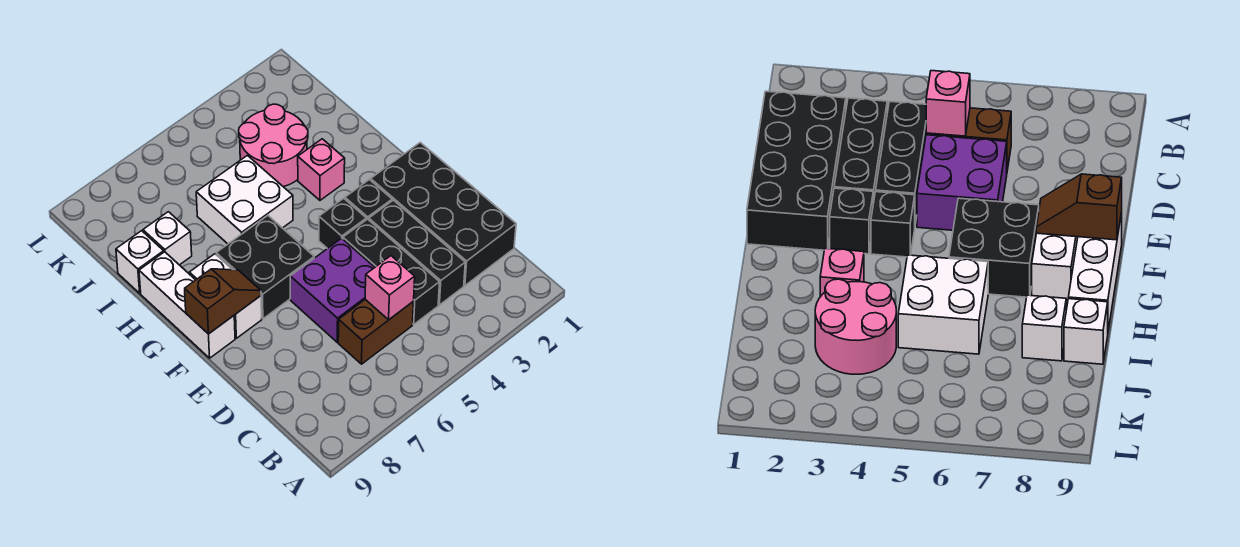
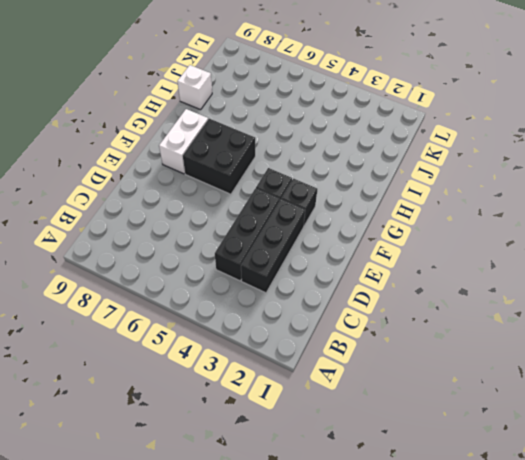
none -> black brick C1:F2 level 1
none -> brown brick C5:C6 level 1
none -> purple brick D5:E6 level 1

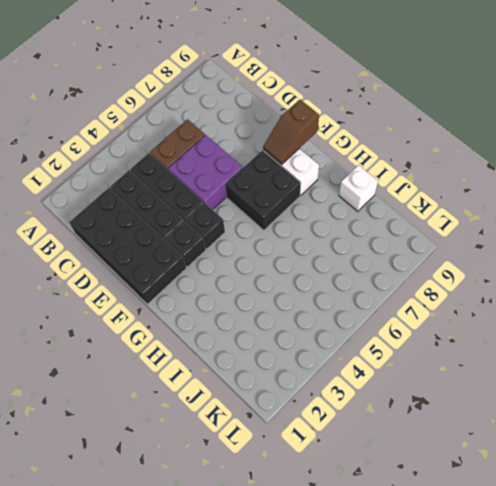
none -> white brick F9:H9 level 1
none -> pink brick H3 level 1
none -> white brick H5:I6 level 1

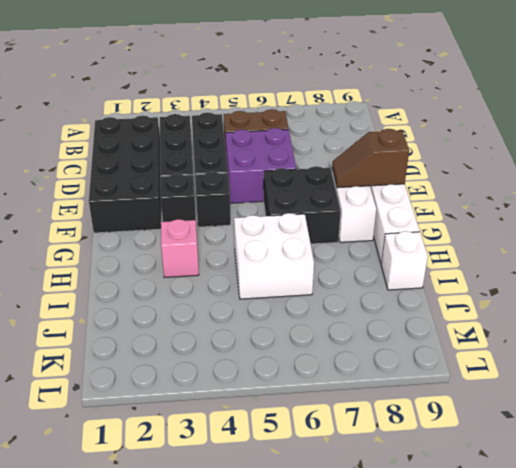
none -> pink round brick I3:J4 level 1
none -> white brick I8 level 1
none -> pink brick C5 level 2

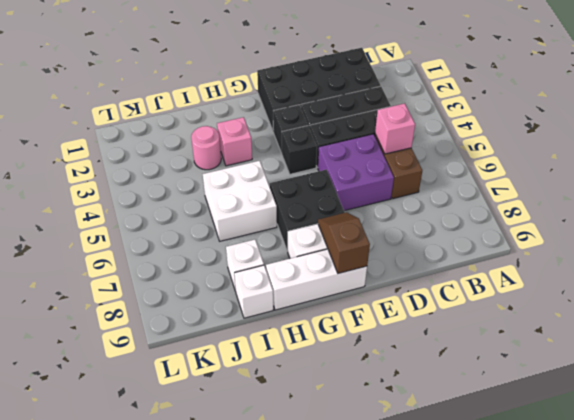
pink round brick I3 level 1 -> pink round brick I3:J4 level 1

